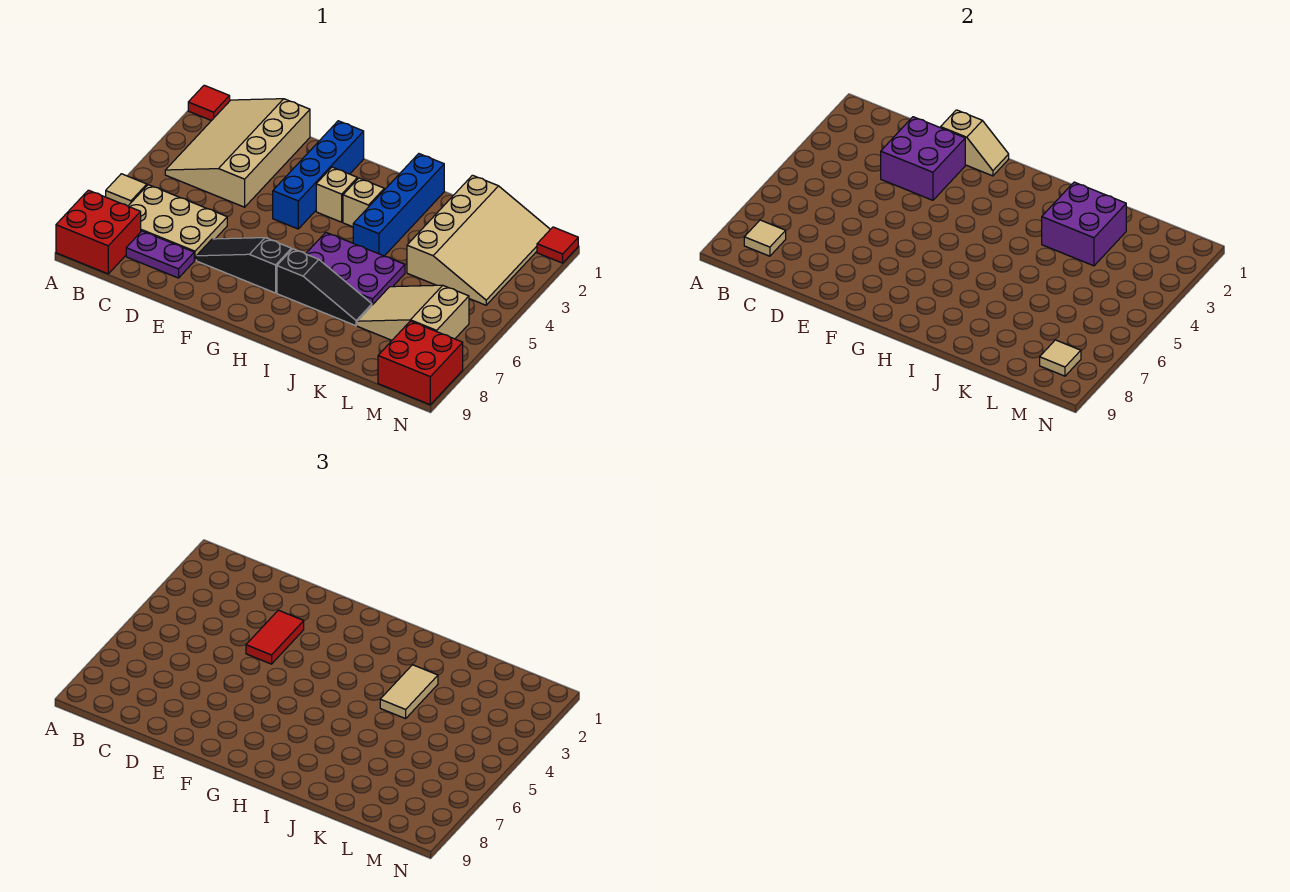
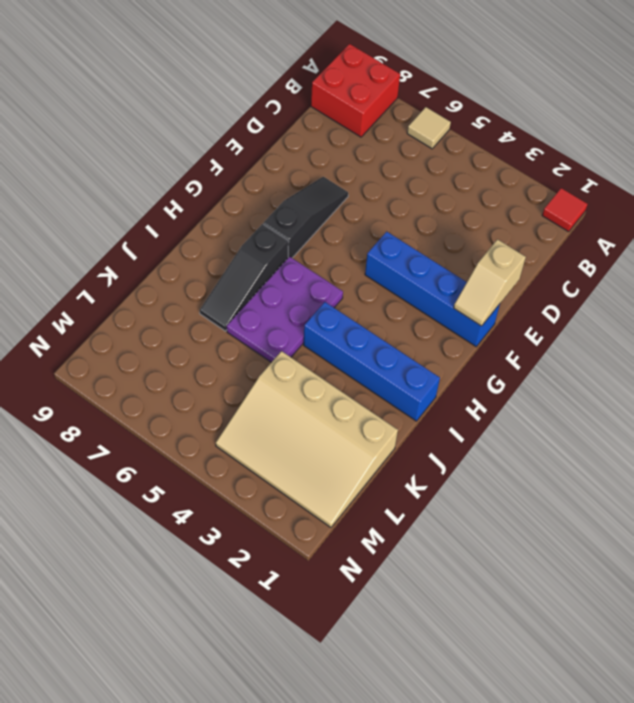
none -> tan slope B1:D4 level 1 top D
none -> tan plate B6:D7 level 1
none -> purple plate C8:D8 level 1

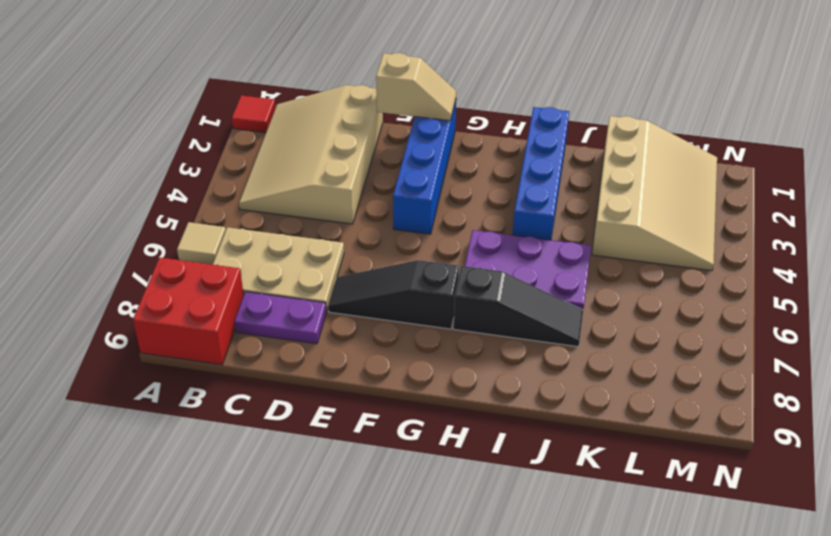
none -> tan brick G3 level 1
none -> tan brick H3 level 1
none -> tan slope K6:M7 level 1 top M

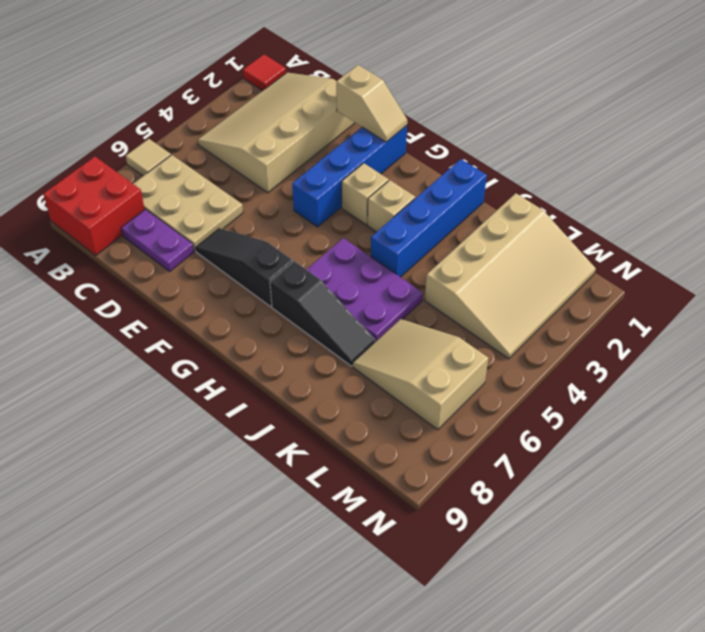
none -> red brick M8:N9 level 1
none -> red tile N1 level 1
none -> tan tile B8 level 2

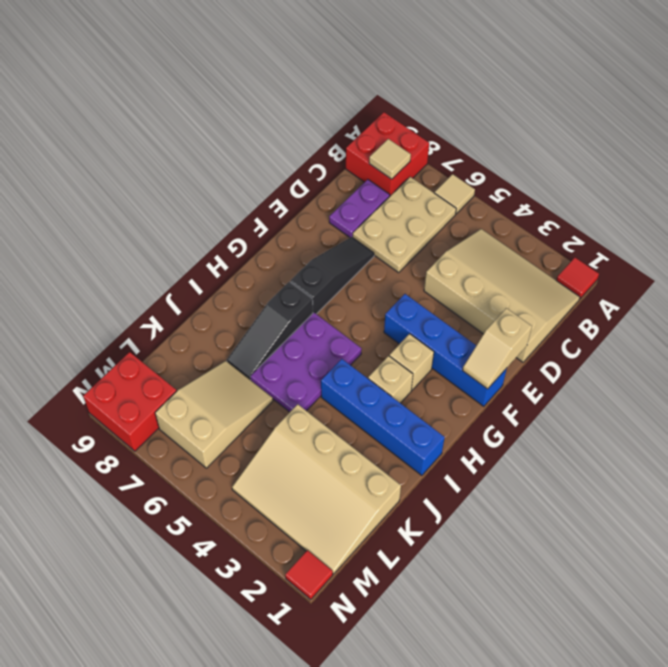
none -> purple brick D2:E3 level 2
none -> purple brick J2:K3 level 2
none -> tan tile M8 level 2

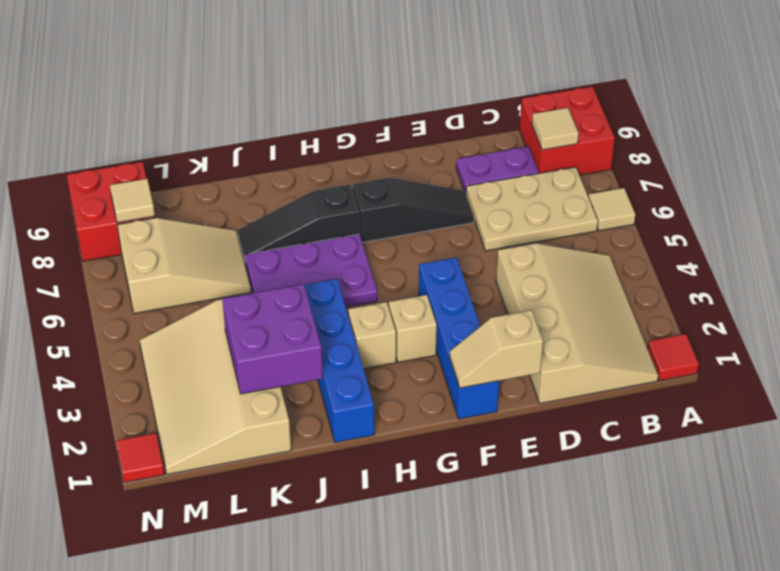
none -> purple brick D2:E3 level 2
none -> red tile E3:E4 level 3
none -> tan tile J3:J4 level 3

